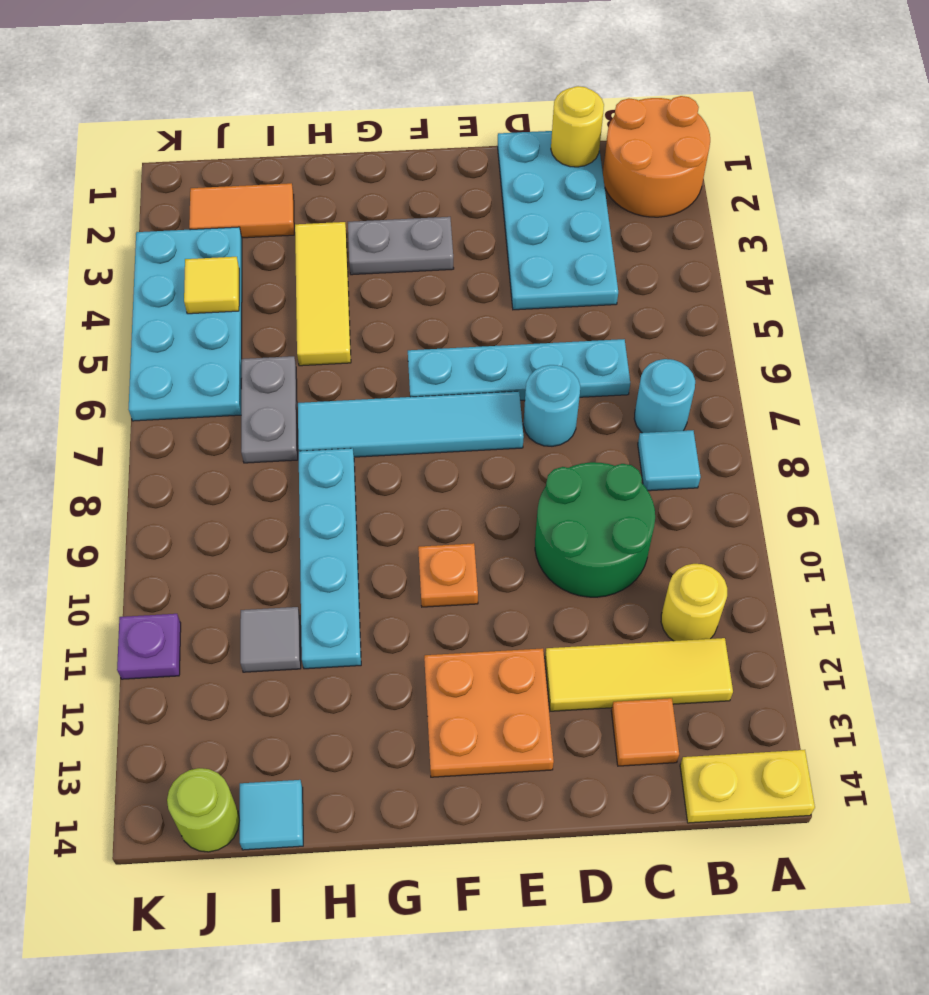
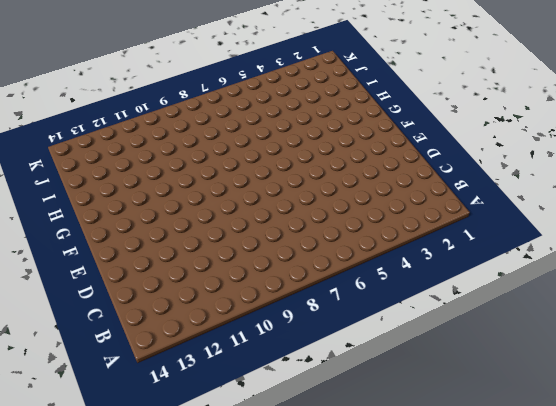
none -> orange round brick A1:B2 level 1
none -> yellow plate A14:B14 level 1
none -> cyan round brick B7 level 1

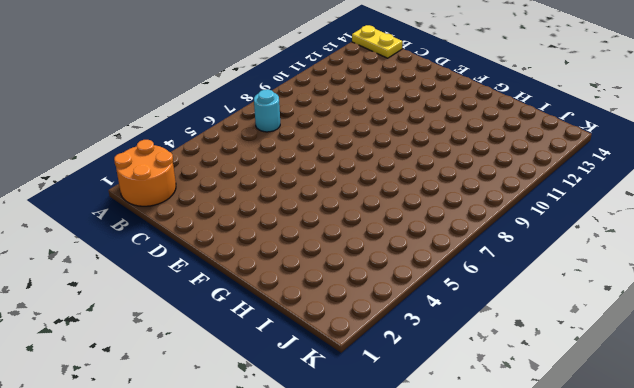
none -> cyan tile B8 level 1
none -> yellow round brick B11 level 1
none -> yellow tile B12:D12 level 1

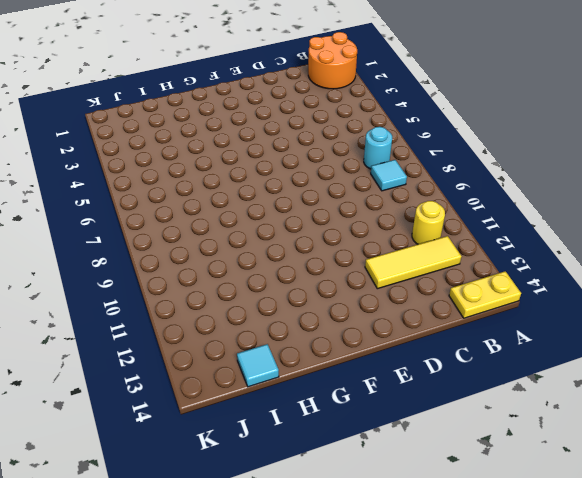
none -> cyan plate C1:D4 level 1
none -> cyan plate C6:F6 level 1
none -> green round brick C9:D10 level 1

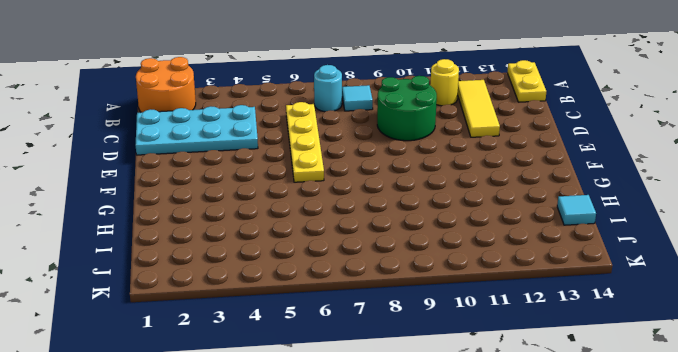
yellow plate C6:F6 level 1 -> cyan plate C6:F6 level 1
none -> orange tile C13 level 1
none -> cyan round brick D7 level 1
none -> cyan tile E7:H7 level 1

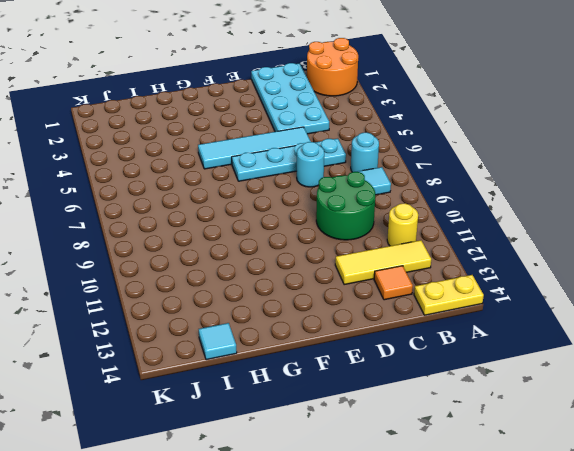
cyan tile D5:G5 level 1 -> cyan tile E7:H7 level 1
none -> orange plate E12:F13 level 1
none -> grey plate F3:G3 level 1
none -> orange plate F10 level 1

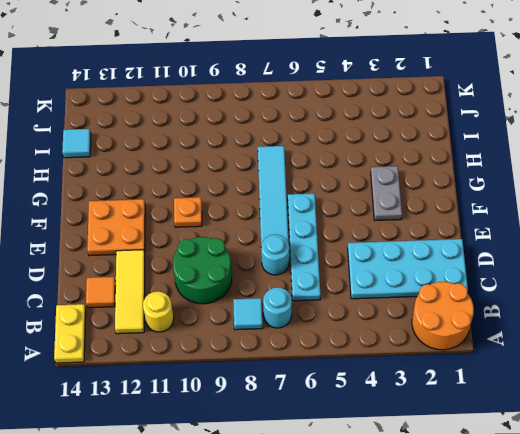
none -> yellow tile H3:H5 level 1
none -> cyan plate H8:H11 level 1
none -> orange tile I2:J2 level 1

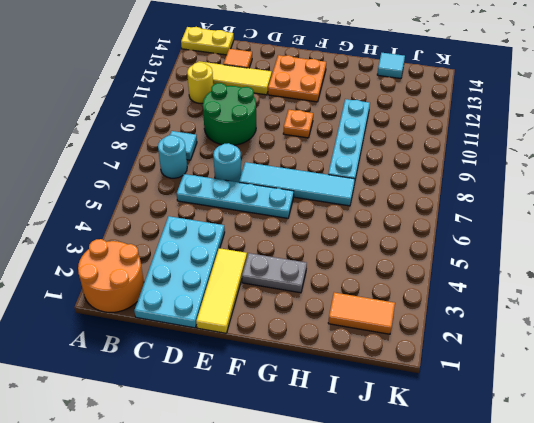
yellow tile E1:E3 level 1 -> yellow tile H3:H5 level 1
none -> grey plate I6:I7 level 1
none -> grey tile I11 level 1
none -> cyan plate J3:K6 level 1

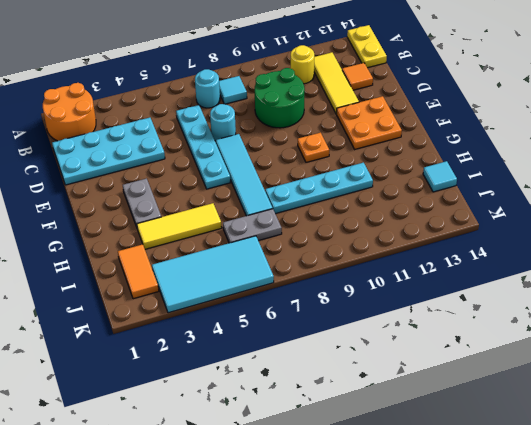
cyan tile J3:K6 level 1 -> cyan plate J3:K6 level 1
none -> grey tile I11 level 1
none -> lime round brick J14 level 1
none -> purple plate K11 level 1

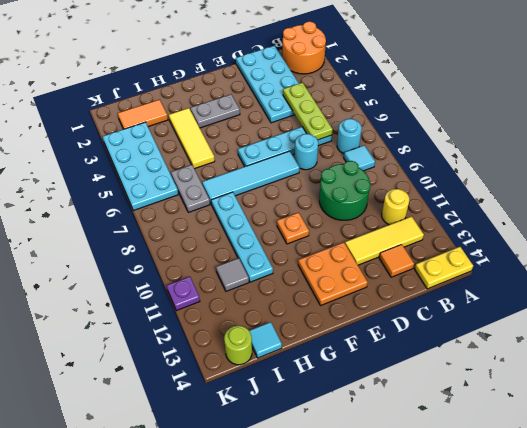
lime plate C4:C6 level 2 -> none
none -> yellow round brick C1 level 2
none -> yellow tile J4 level 2

